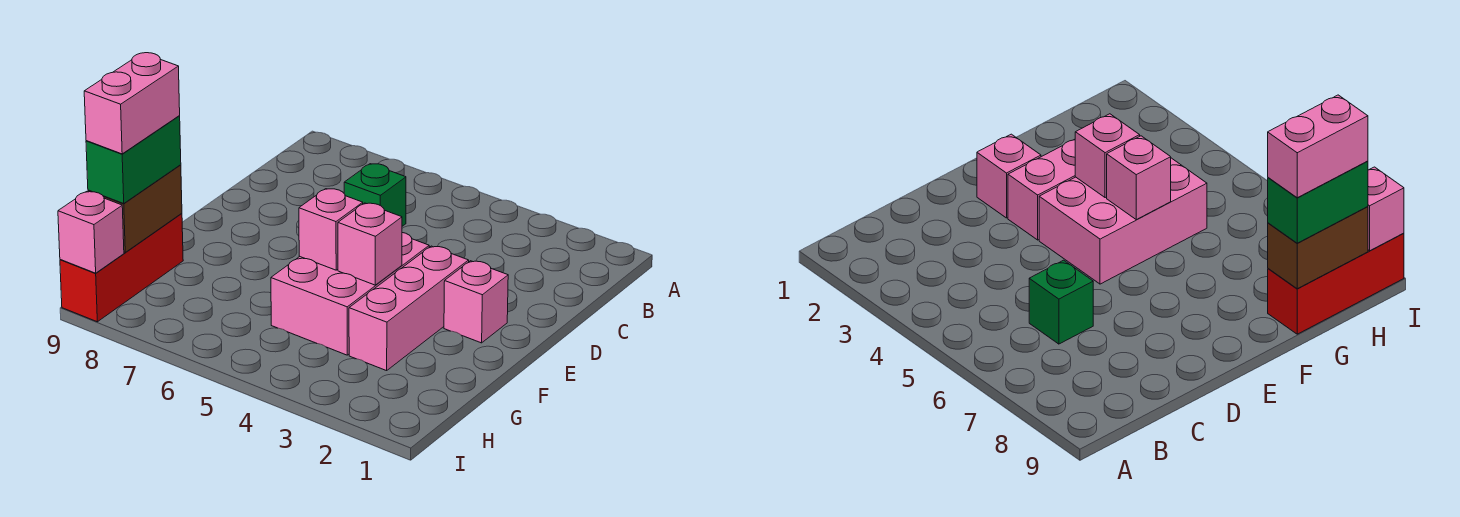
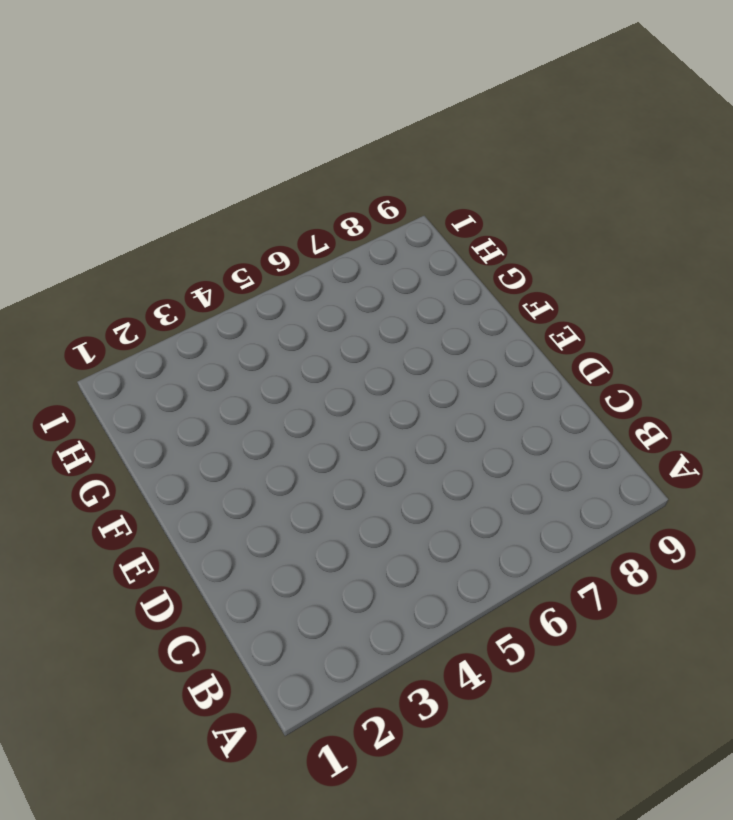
none -> green brick C6 level 1
none -> pink brick E2 level 1

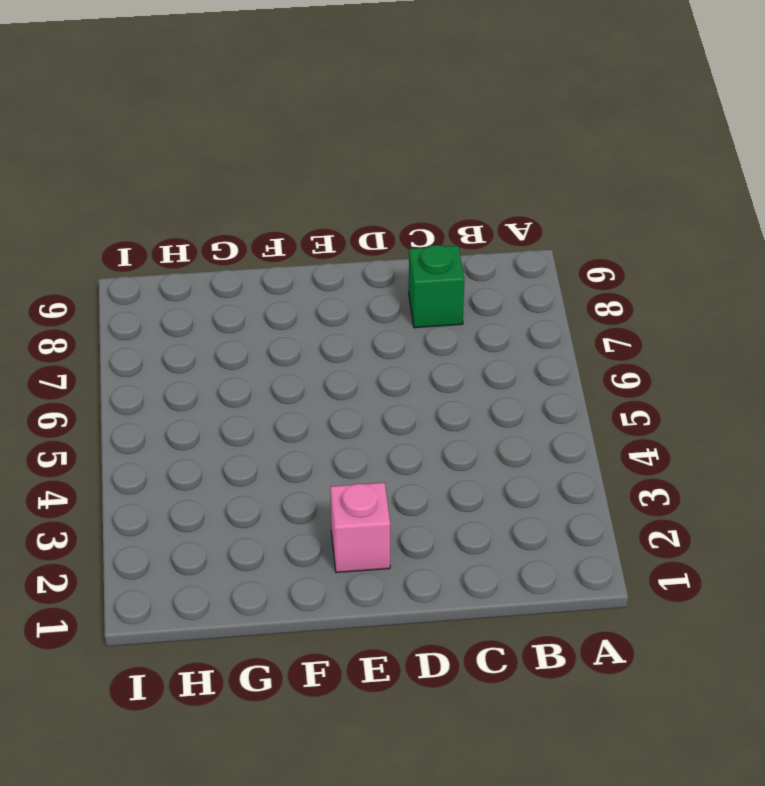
green brick C8 level 1 -> green brick C6 level 1
none -> pink brick E3:G3 level 1
none -> pink brick E4:G5 level 1

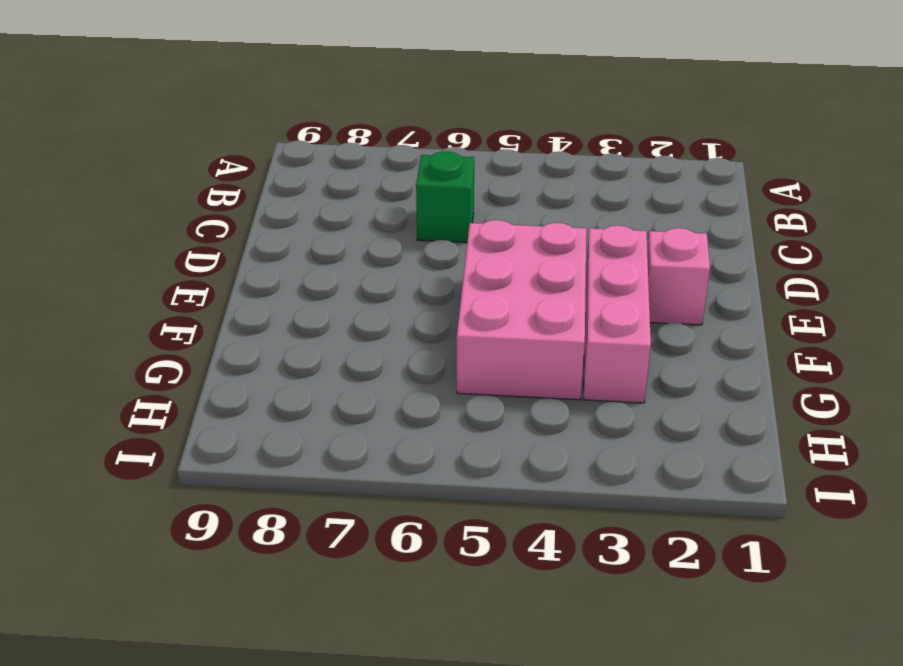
none -> red brick G9:I9 level 1
none -> pink brick F4 level 2

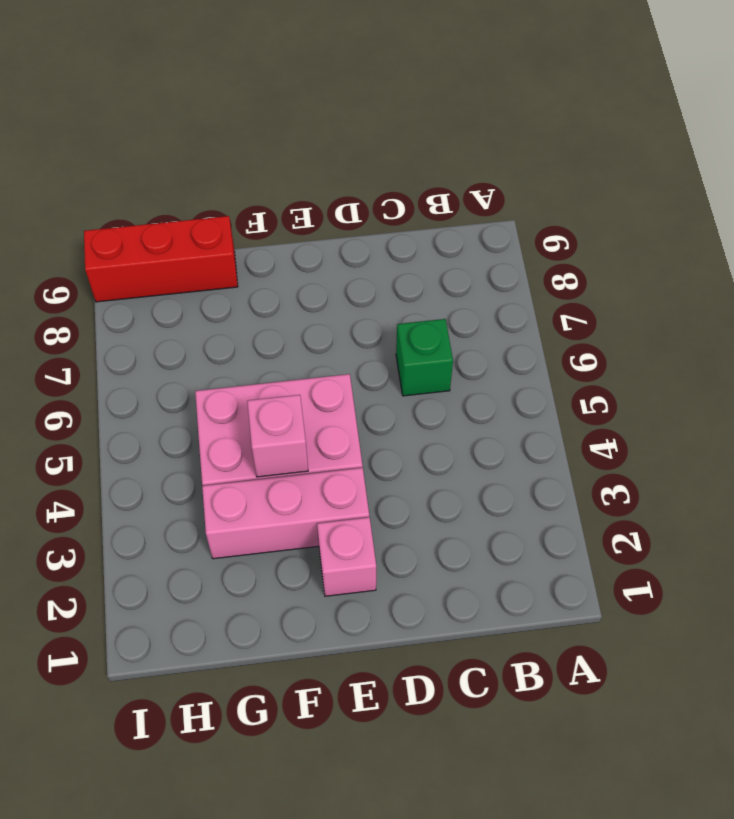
none -> pink brick F5 level 2
none -> brown brick G9:H9 level 2

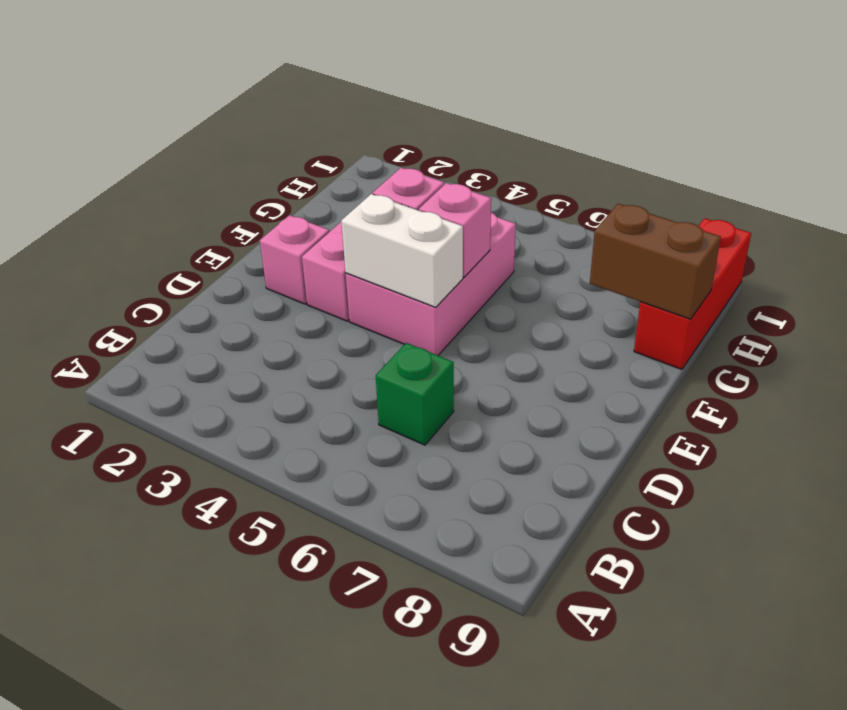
white brick E4:E5 level 2 -> none
brown brick G8:G9 level 2 -> brown brick G9:H9 level 2
none -> pink brick I9 level 2
none -> green brick G9:H9 level 3

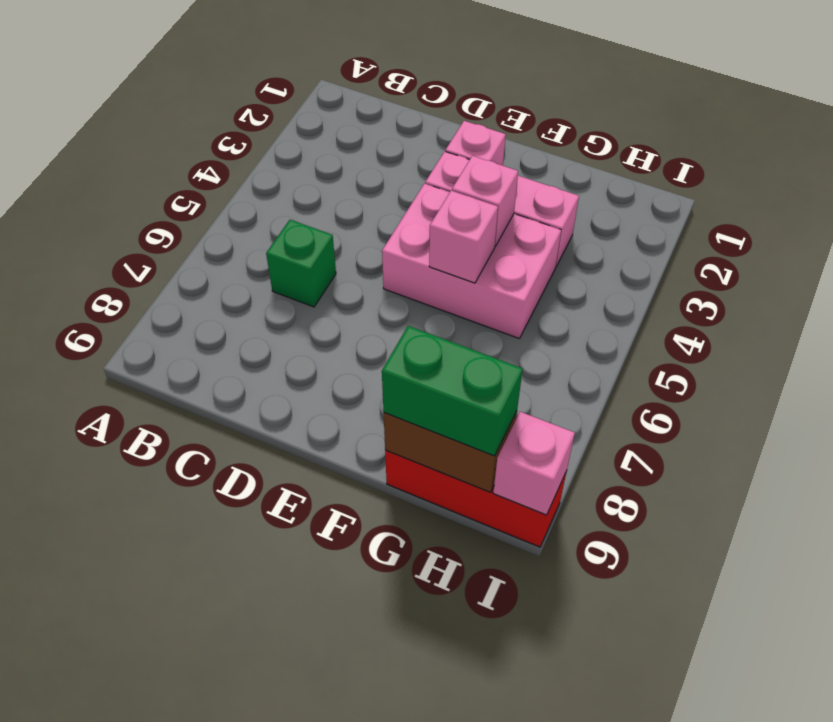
none -> pink brick G9:H9 level 4

